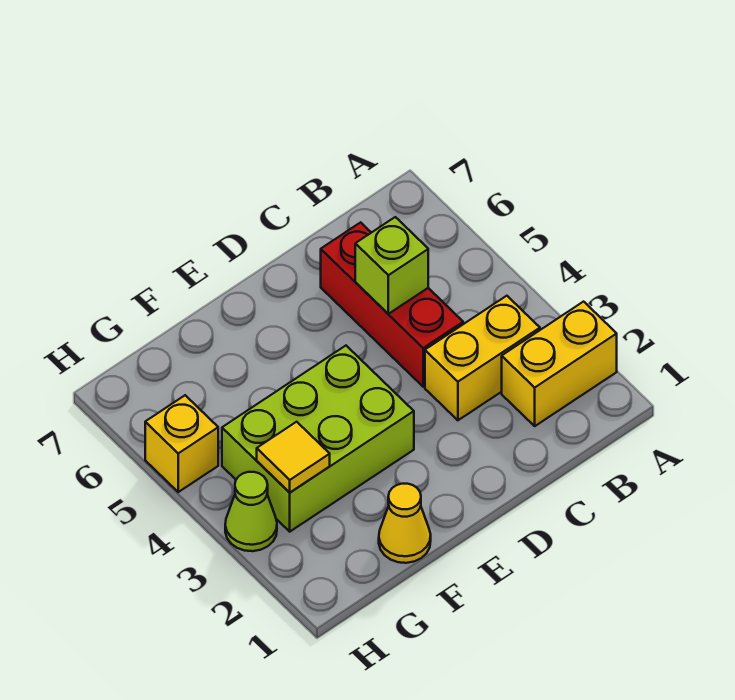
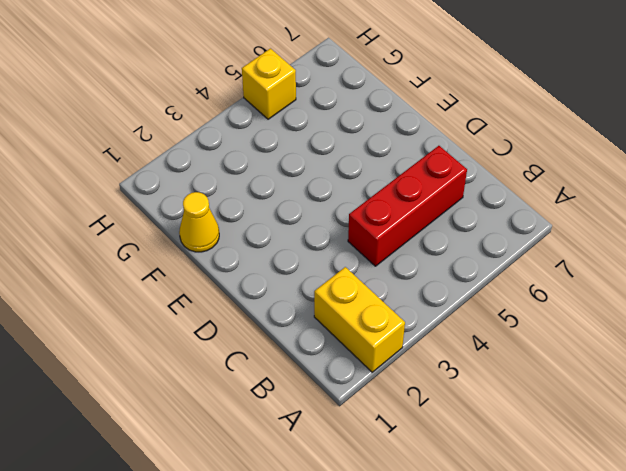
none -> yellow brick B3:C3 level 1
none -> lime brick E3:G4 level 1

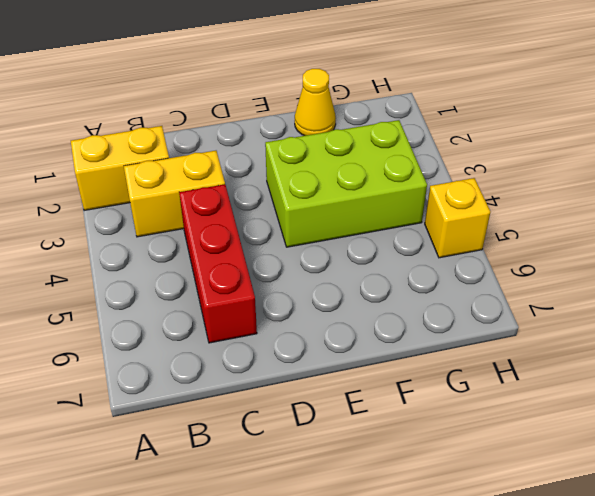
none -> lime cone H3 level 1
none -> lime brick C5 level 2

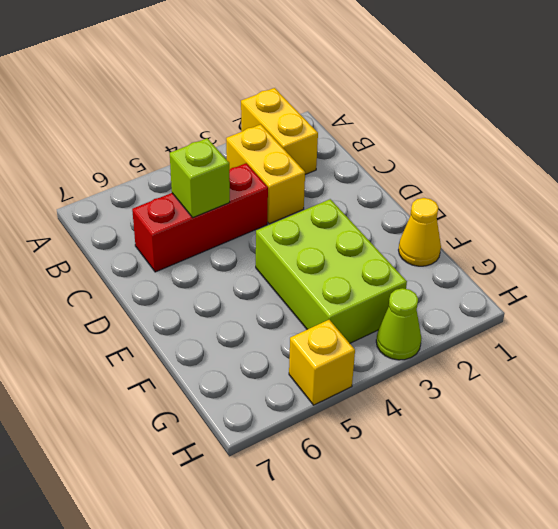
none -> yellow tile G3 level 2

